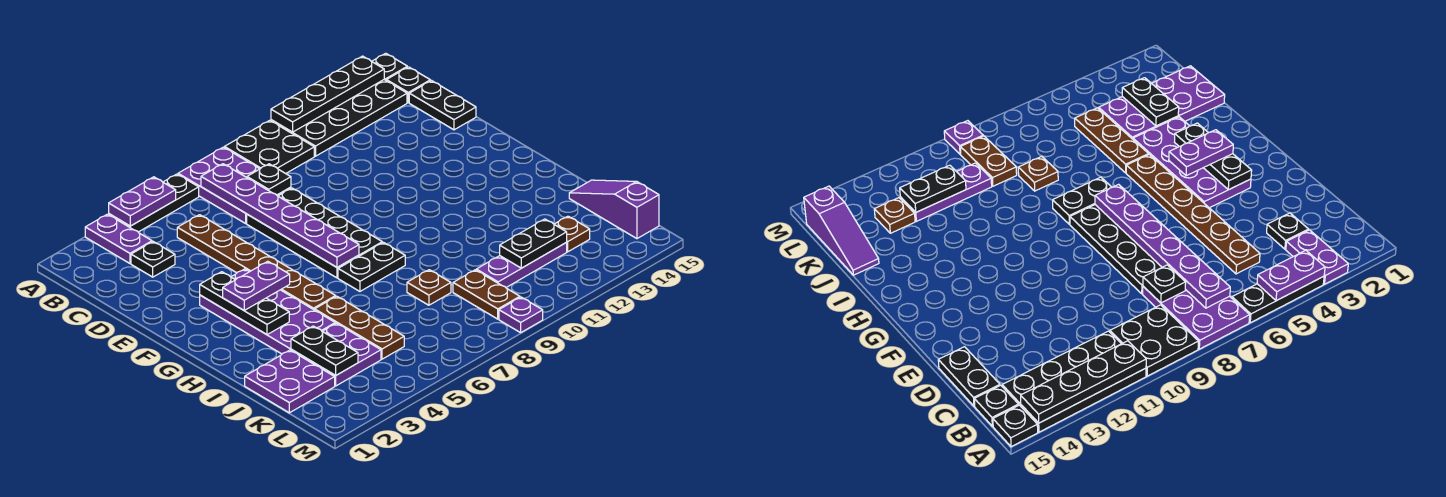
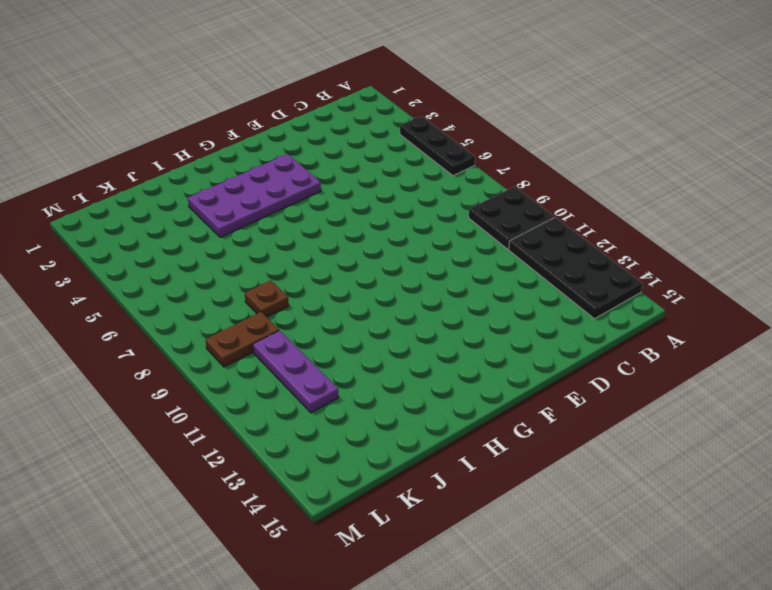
none -> purple plate A3:B3 level 1
none -> purple plate A7:C8 level 1
none -> black plate A15 level 1
none -> black plate B15 level 1

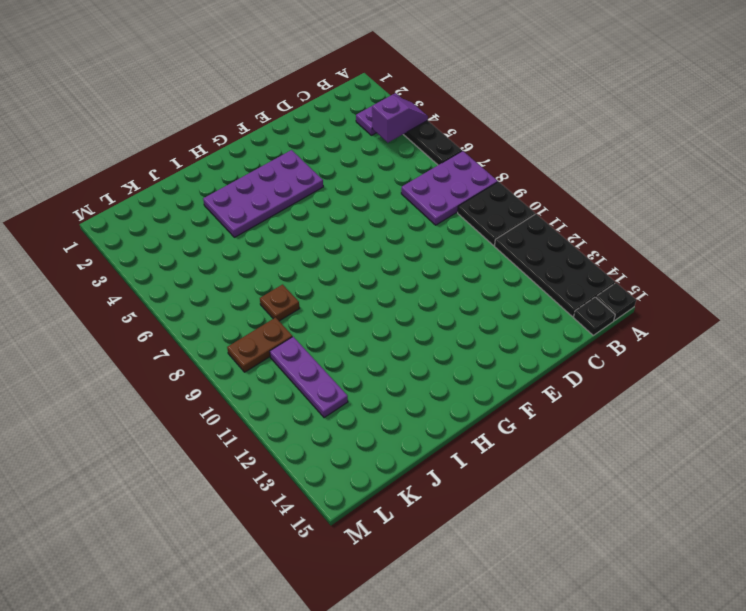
purple slope A4:B4 level 2 top B -> purple plate A4:A5 level 2
none -> black plate C3 level 1
none -> brown plate C5:H5 level 1
none -> black plate C15:D15 level 1
none -> black plate D7:G8 level 1

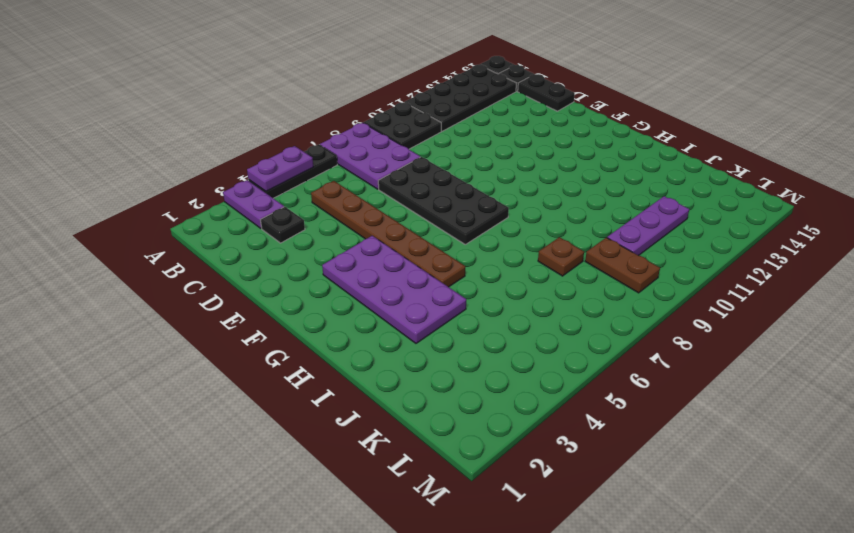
none -> black plate H7:H8 level 1
none -> brown plate I5:K5 level 1
none -> purple plate J1:K2 level 1
none -> purple plate J3:K4 level 1

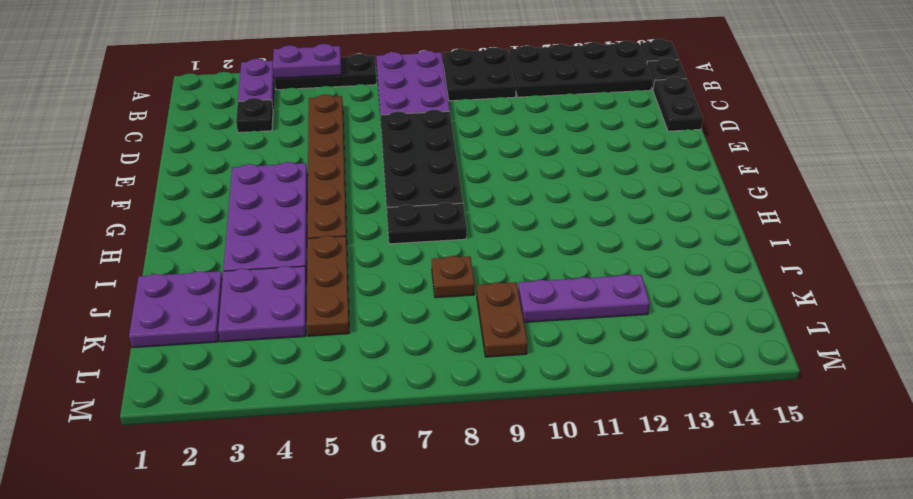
none -> purple slope J15:L15 level 1 top L
none -> brown plate K13 level 1
none -> purple plate M9 level 1
none -> black plate A11:A14 level 2

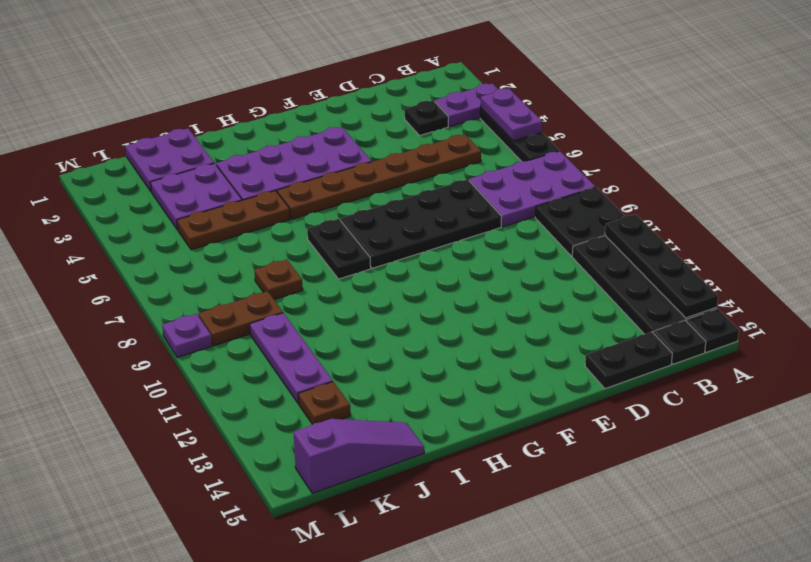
none -> purple plate B7:G7 level 2
none -> black plate C8 level 2
none -> black plate F3:H3 level 2
none -> black plate J3:K3 level 2

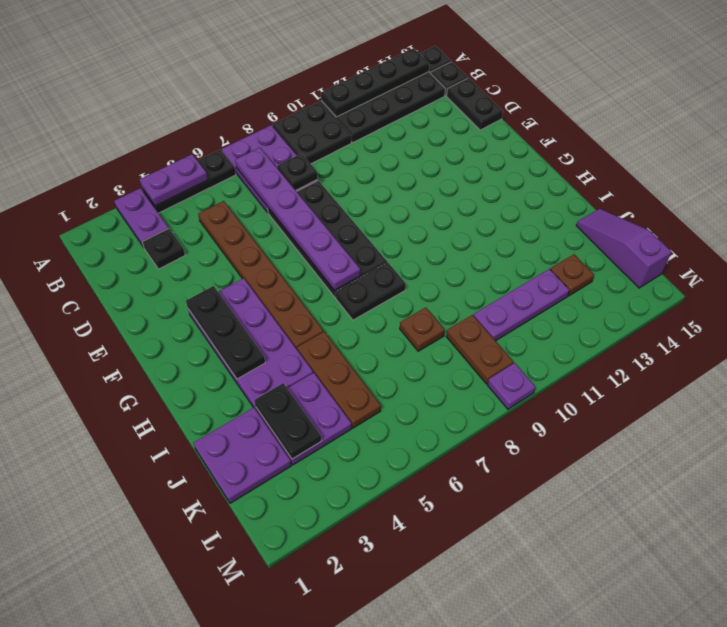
none -> black plate K11:K12 level 2
none -> purple plate G3:G4 level 3

